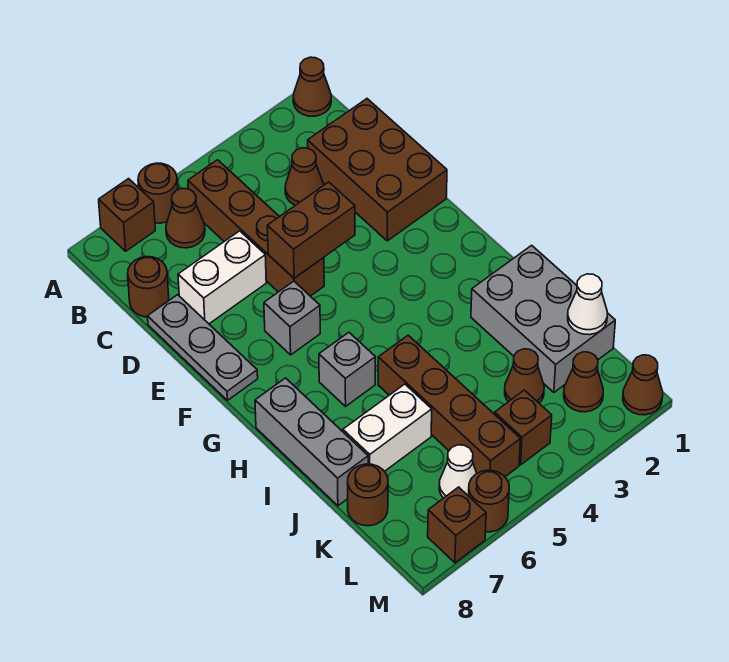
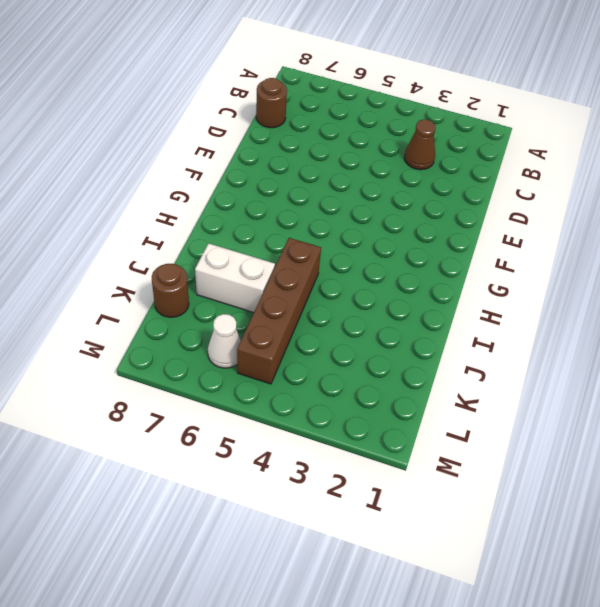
none -> brown cone A1 level 1
none -> brown round brick A6 level 1
none -> brown brick A7 level 1

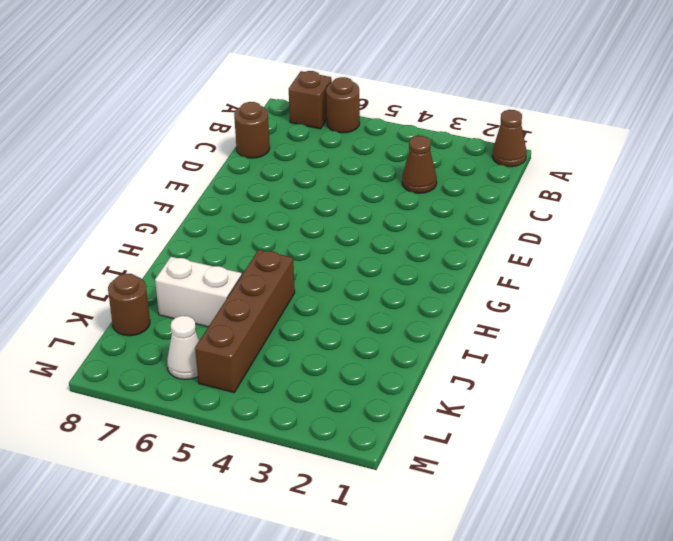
none -> brown brick B5:E5 level 1
none -> brown cone B6 level 1
none -> brown brick C1:E2 level 1

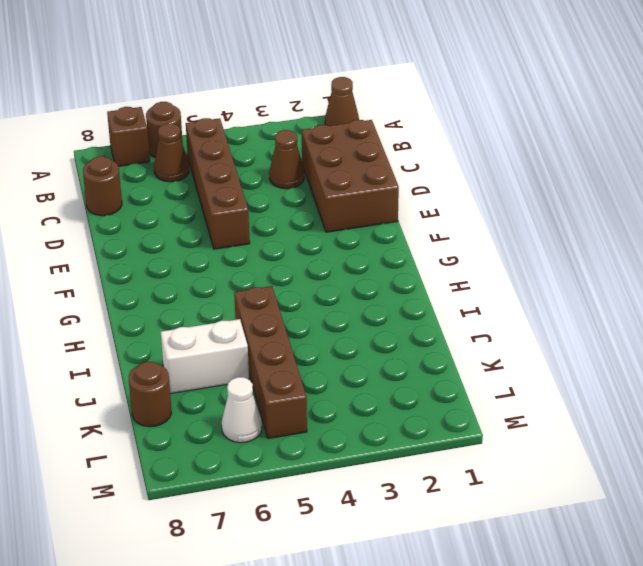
none -> white brick D6:D7 level 1
none -> grey plate D8:F8 level 1
none -> grey brick F6 level 1

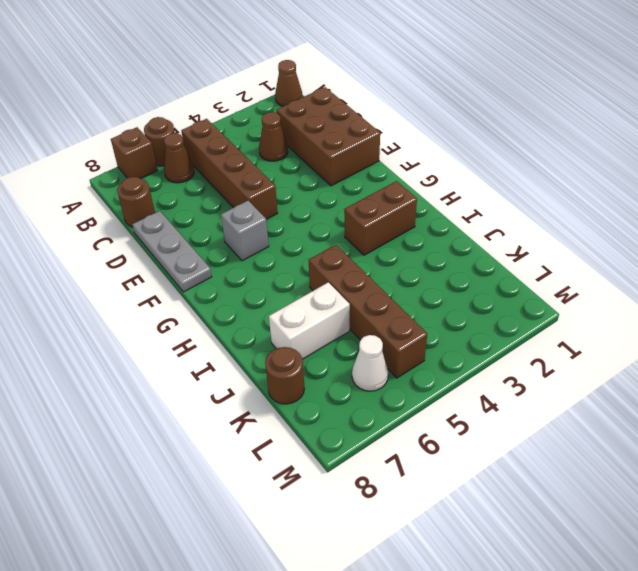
brown brick H2:H3 level 1 -> brown brick E4:E5 level 2
none -> white brick D6:D7 level 1
none -> grey brick H6 level 1
none -> grey brick H8:J8 level 1

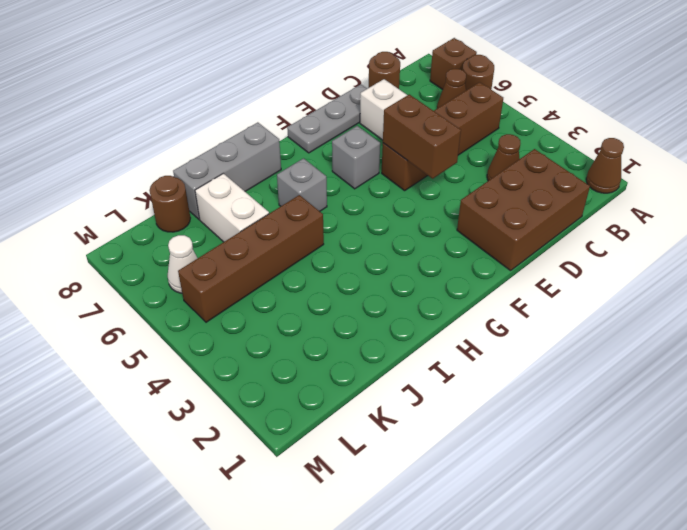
none -> grey brick I1:K2 level 1
none -> brown cone K3 level 1
none -> brown cone L2 level 1

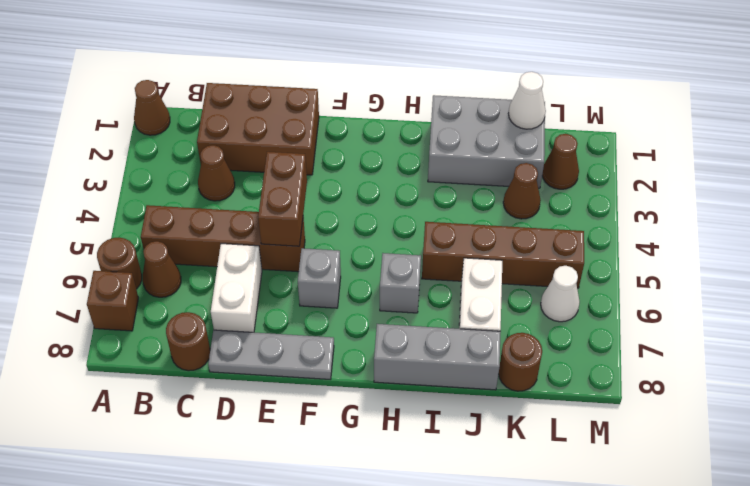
none -> brown brick L4 level 1
none -> brown cone M1 level 1
none -> brown round brick M6 level 1

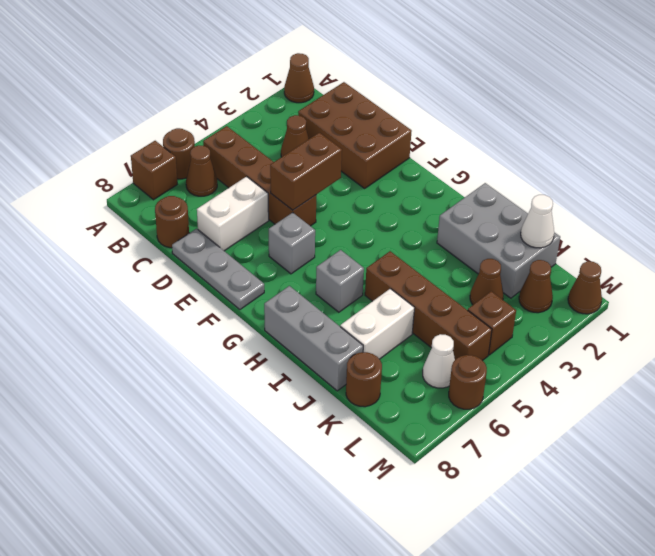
none -> brown brick M7 level 1

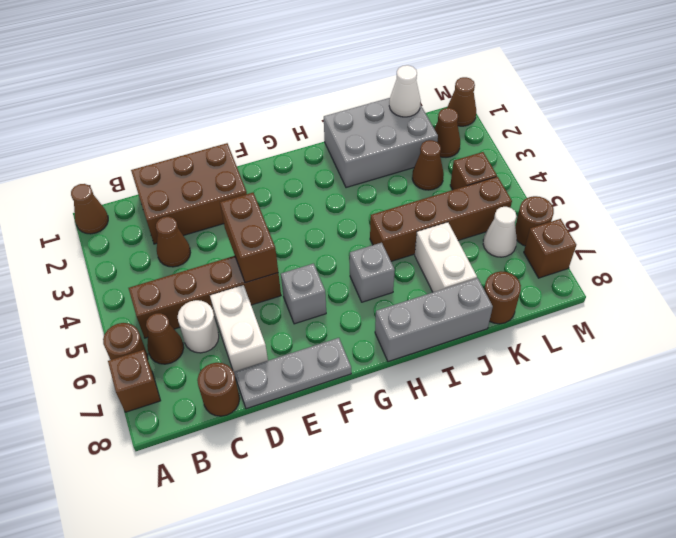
white round brick C6 level 1 -> none

